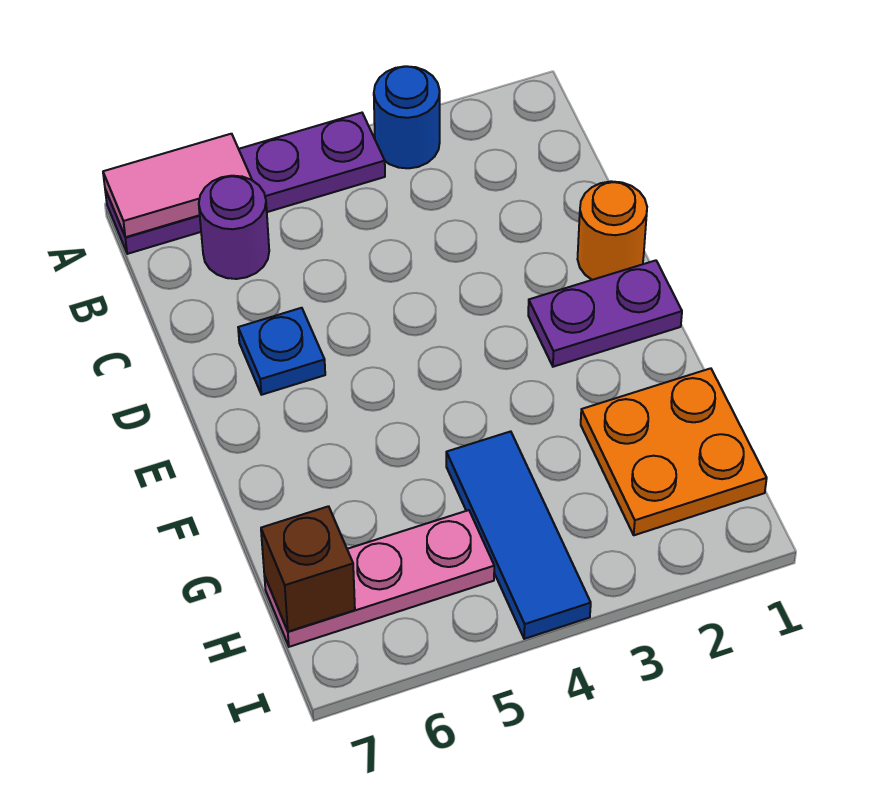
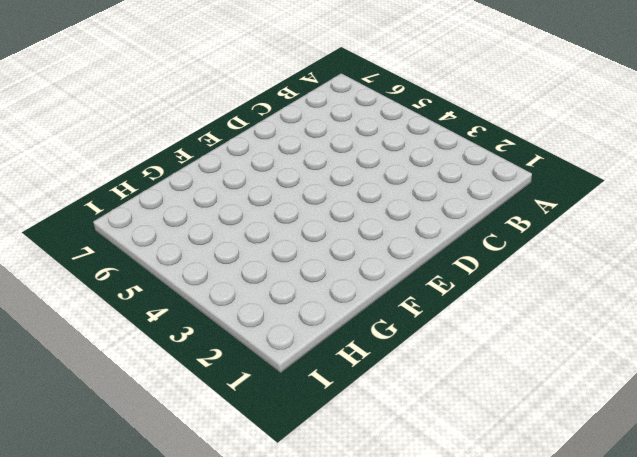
none -> blue round brick A3 level 1
none -> purple plate A4:A7 level 1

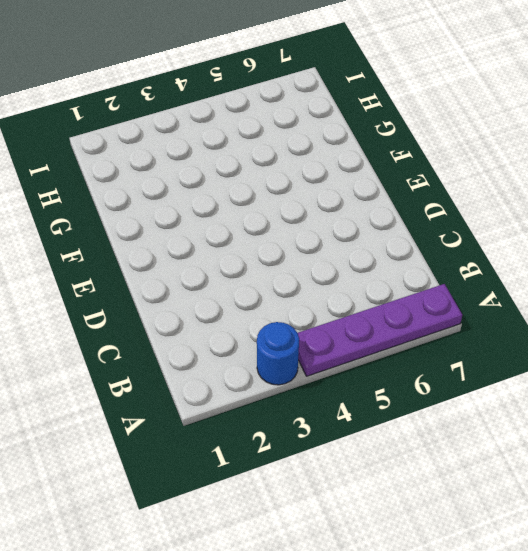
none -> purple round brick B6 level 1
none -> orange round brick D1 level 1

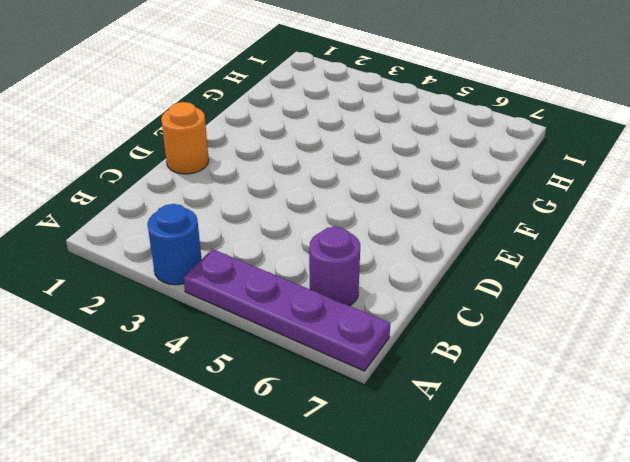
none -> blue plate D6 level 1
none -> purple plate E1:E2 level 1

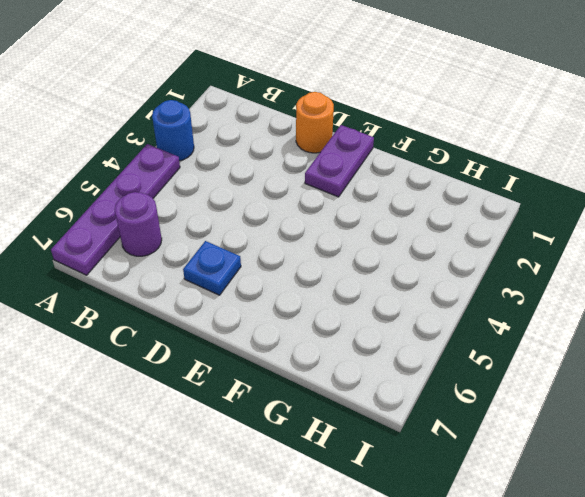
none -> orange plate G1:H2 level 1
none -> blue tile G4:I4 level 1

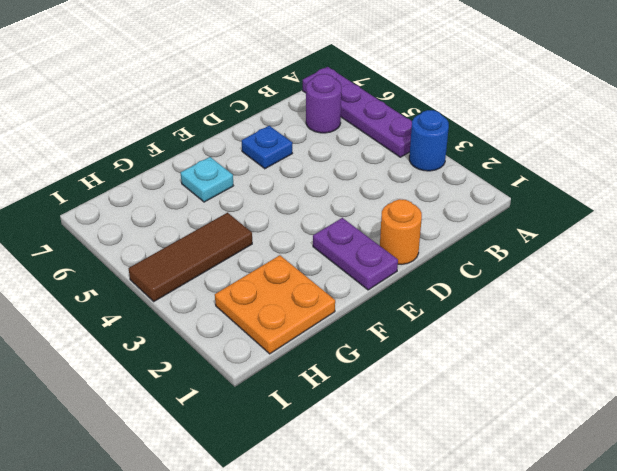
cyan plate F6 level 1 -> none
brown tile G4:I4 level 1 -> blue tile G4:I4 level 1
none -> pink plate H5:H7 level 1
none -> pink tile A6:A7 level 2

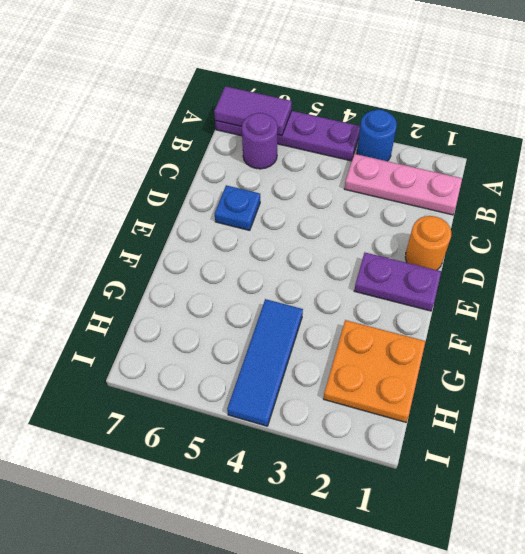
purple tile A6:A7 level 2 -> pink tile A6:A7 level 2
pink plate B1:B3 level 1 -> pink plate H5:H7 level 1
none -> brown brick H7 level 2

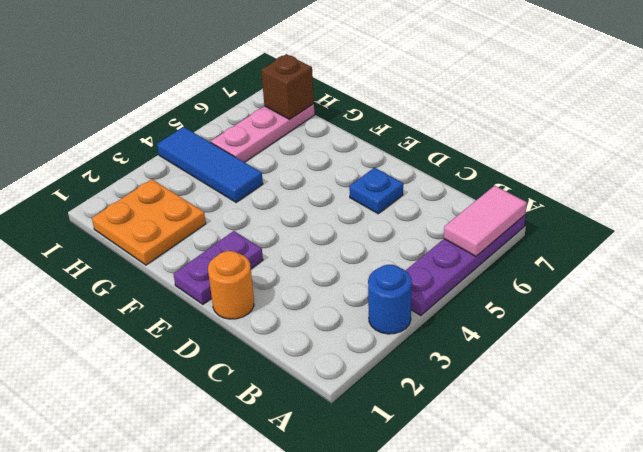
none -> purple round brick B6 level 1

